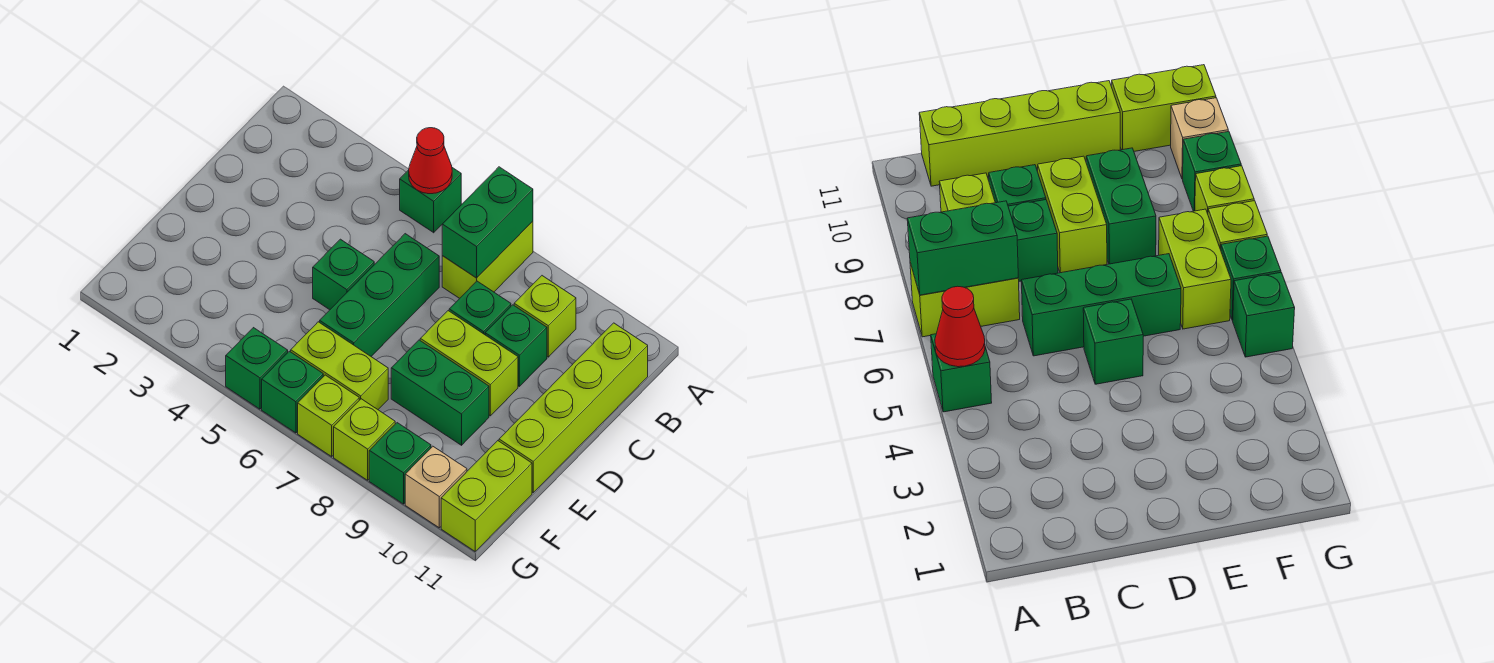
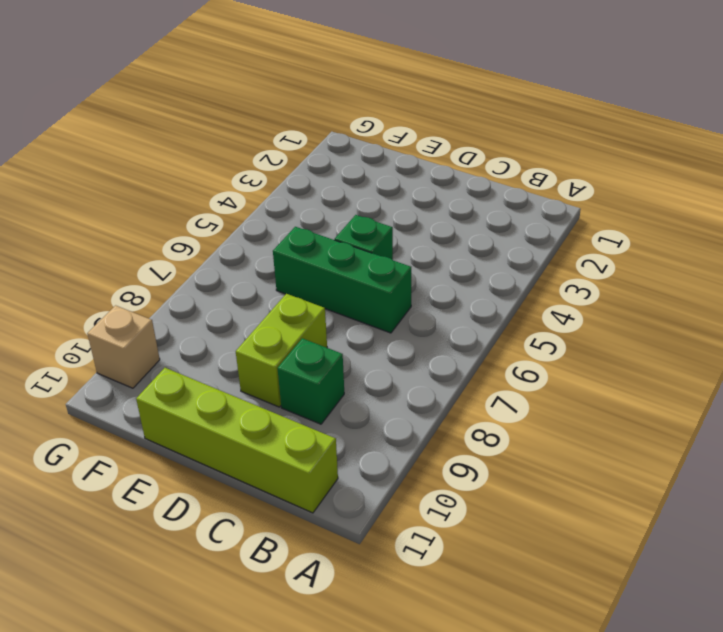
none -> green brick A5 level 1
none -> lime brick A7:B7 level 1
none -> lime brick B9 level 1

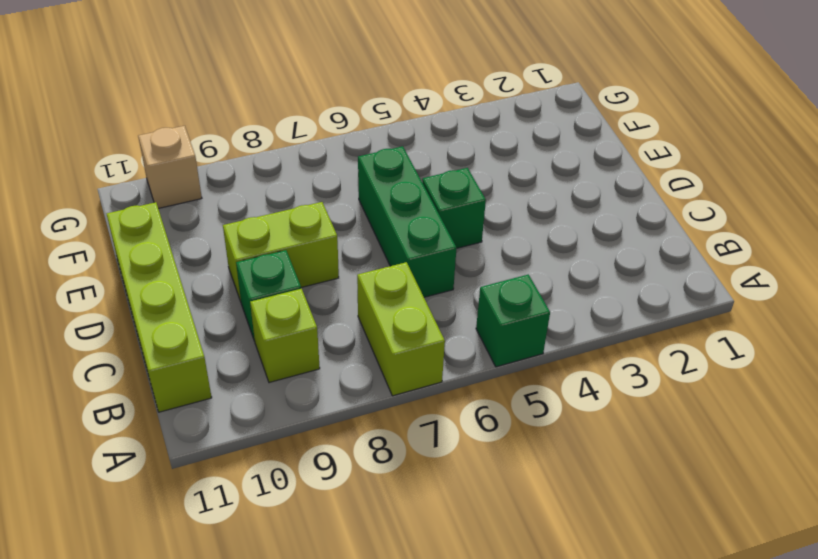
none -> green brick C8 level 1
none -> green brick E8:E9 level 1
none -> lime brick F6:F7 level 1

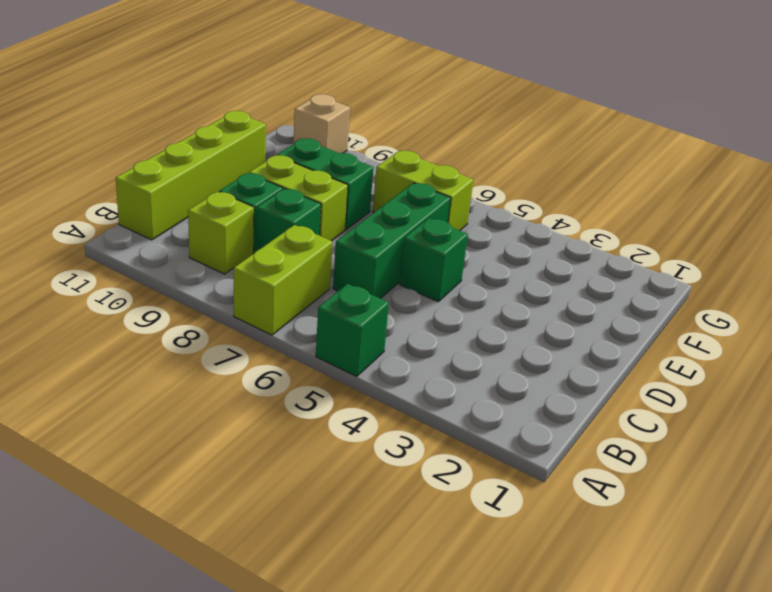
none -> lime brick F11:G11 level 1
none -> green brick G5 level 1
none -> green brick G6 level 1

